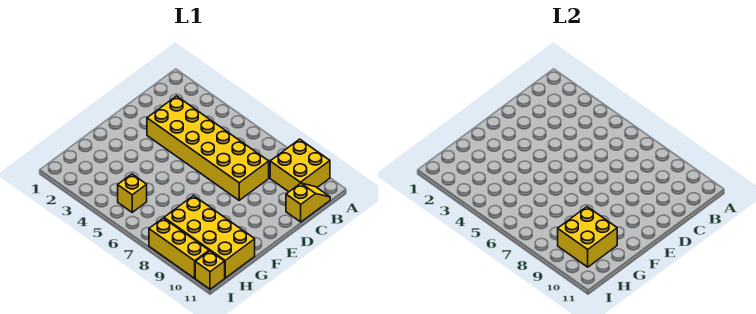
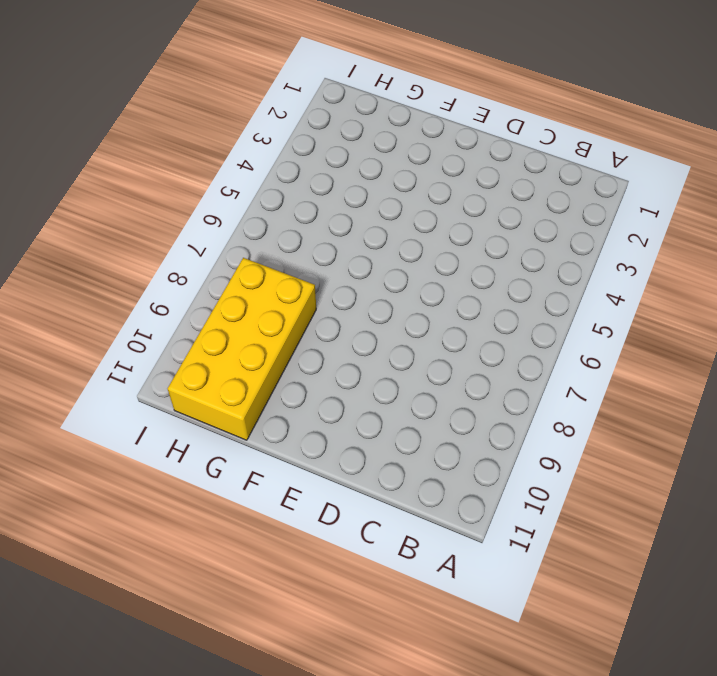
none -> yellow brick A9:B10 level 1
none -> yellow slope B11:C11 level 1 top C

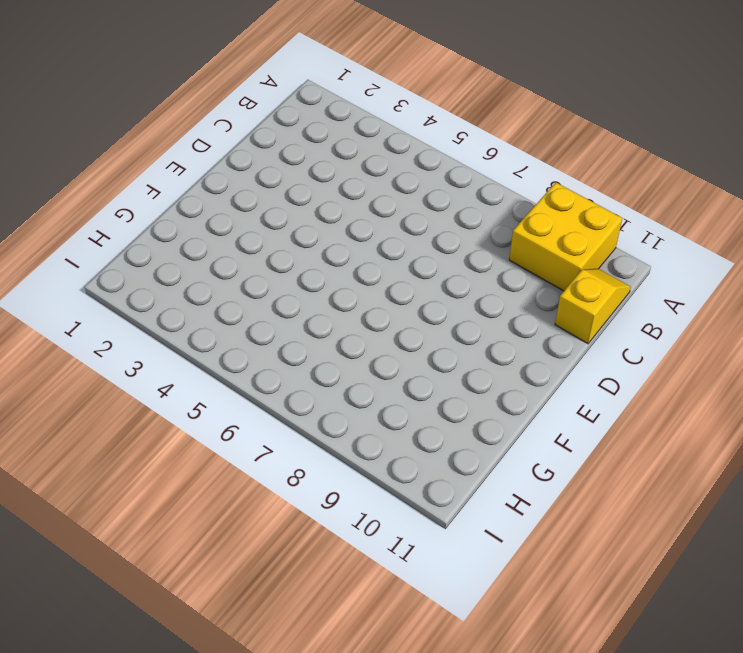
none -> yellow brick C3:D8 level 1
none -> yellow brick G8:H11 level 1

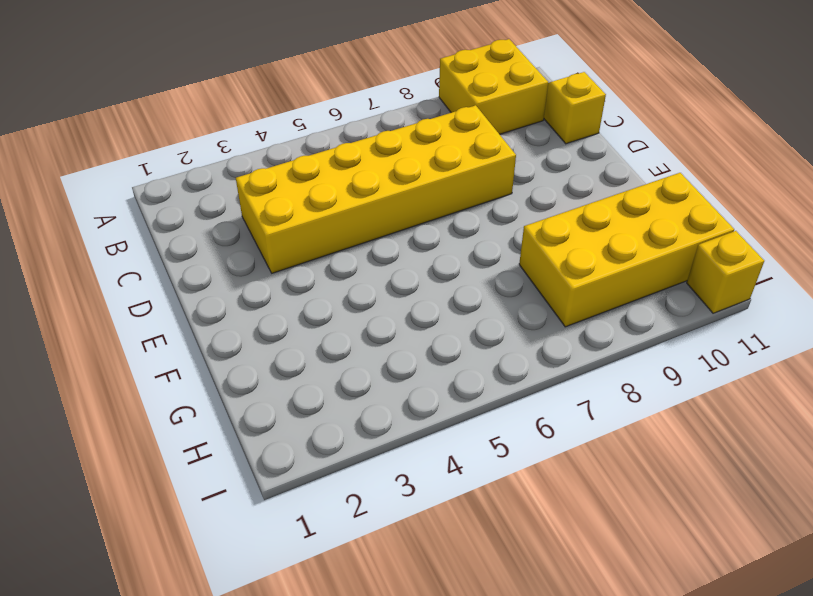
none -> yellow brick H5 level 1
none -> yellow brick I8:I10 level 1

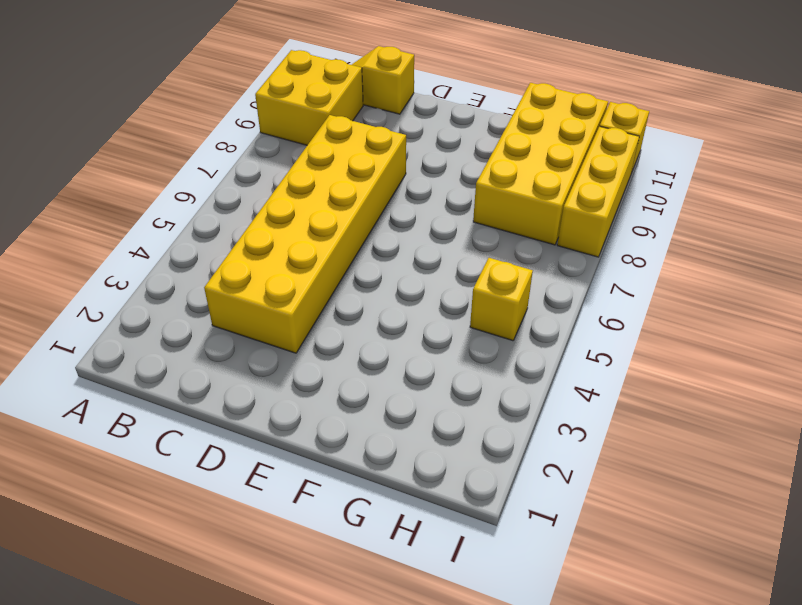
none -> yellow brick G9:H10 level 2

